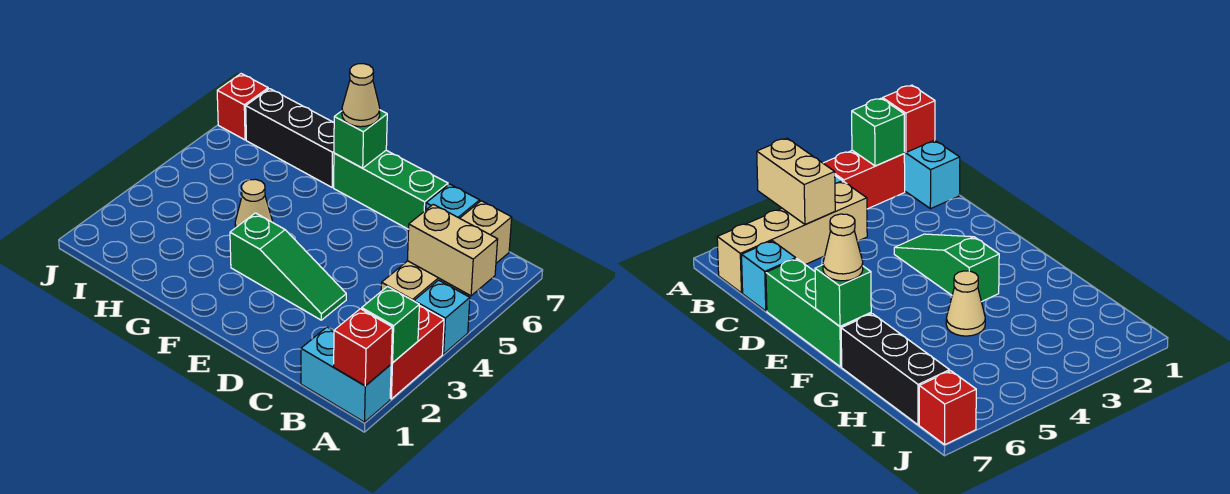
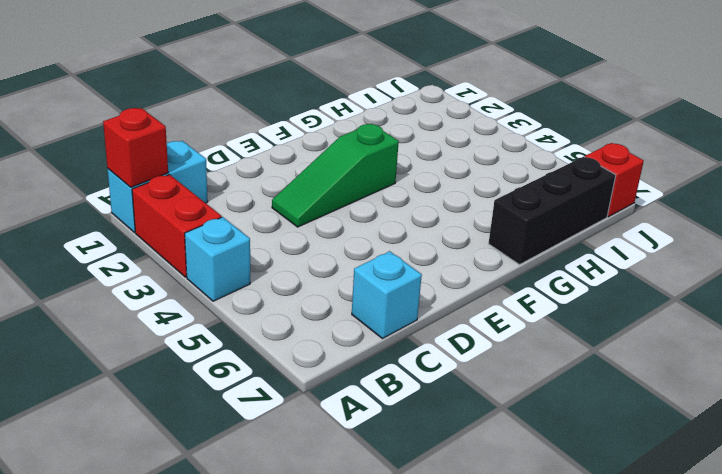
none -> tan brick B4:B7 level 1
none -> green brick D7:F7 level 1
none -> tan cone G4 level 1

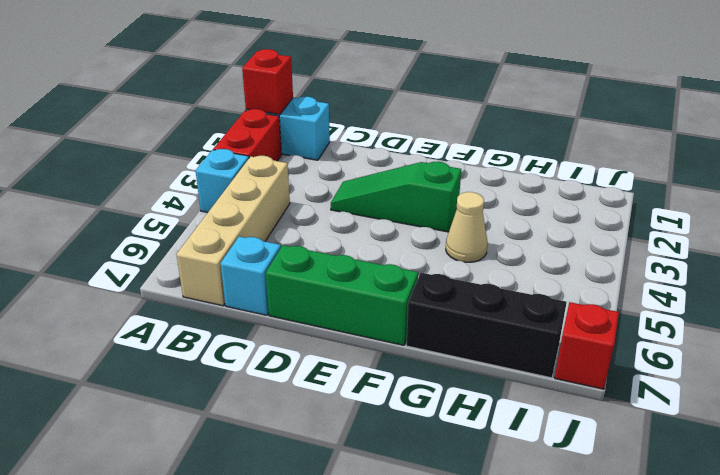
none -> green brick A2 level 2
none -> tan brick A5:B5 level 2
none -> green brick F7 level 2

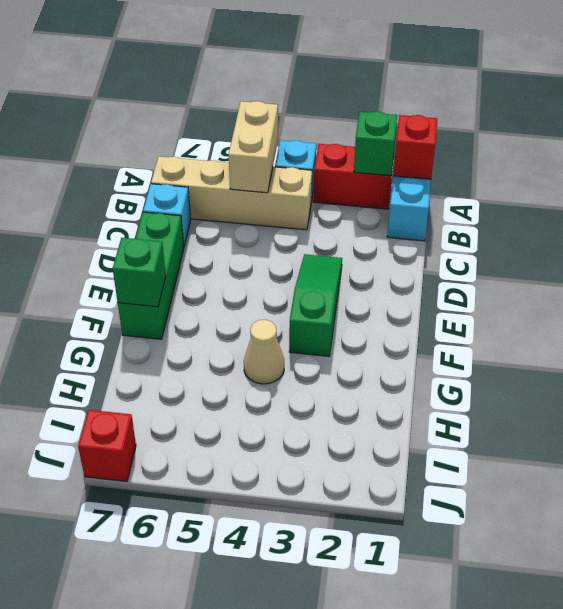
none -> black brick G7:I7 level 1
none -> tan cone F7 level 3

